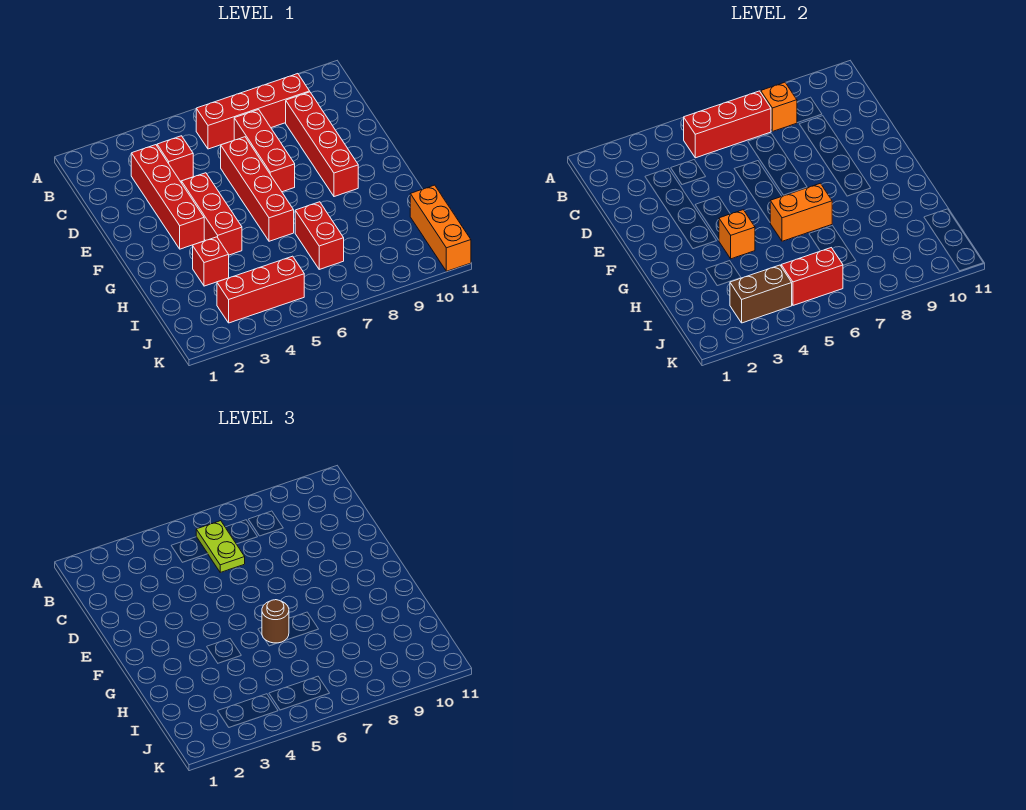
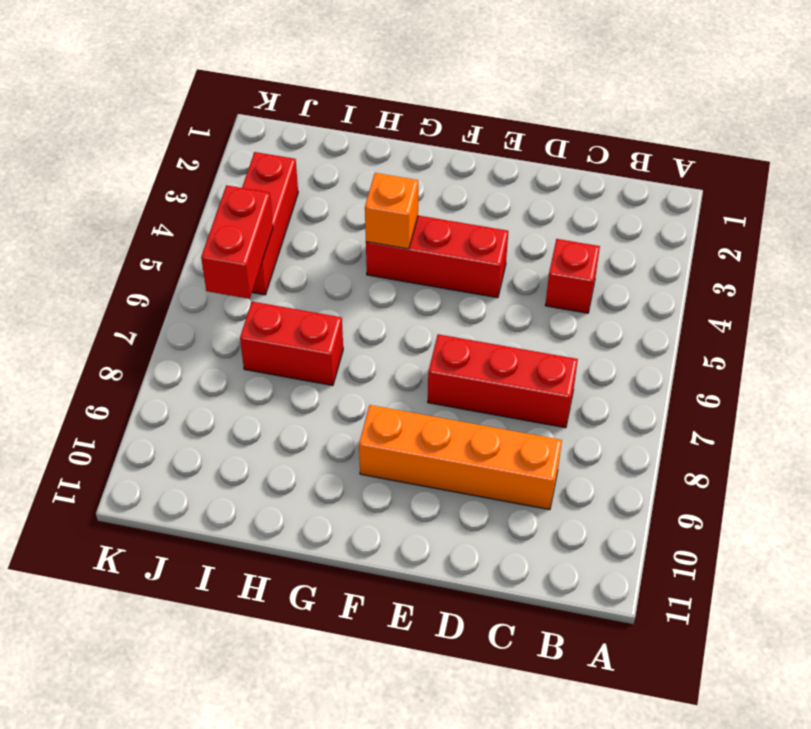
orange brick C9:F9 level 1 -> red brick C9:F9 level 1
none -> red brick B6:B9 level 1
none -> red brick C3:F3 level 1
none -> red brick D6:G6 level 1

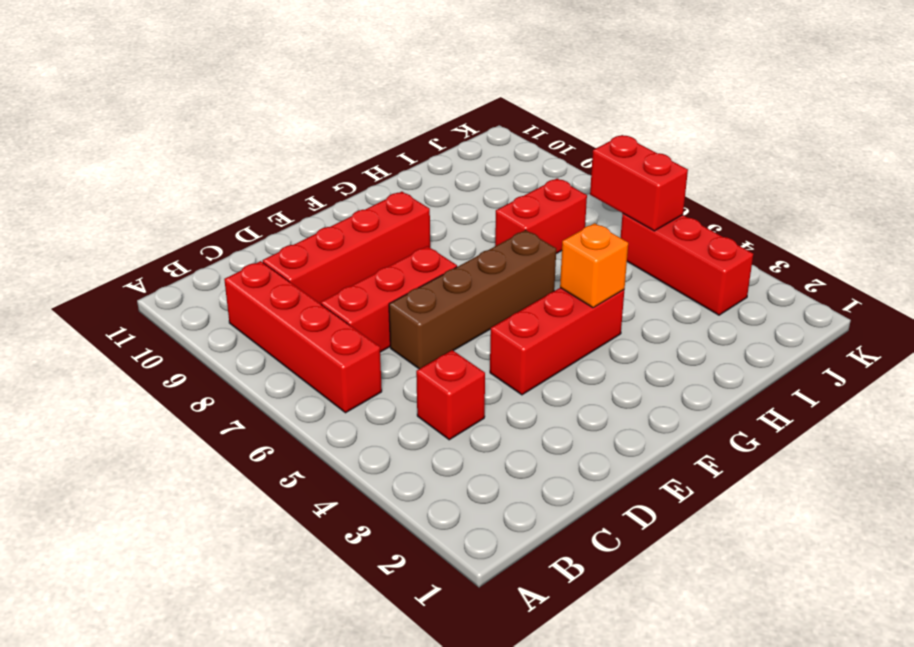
brown brick D6:G6 level 1 -> red brick D6:G6 level 1
none -> red brick C3:F3 level 1
none -> red brick H3 level 1
none -> orange brick I11:K11 level 1

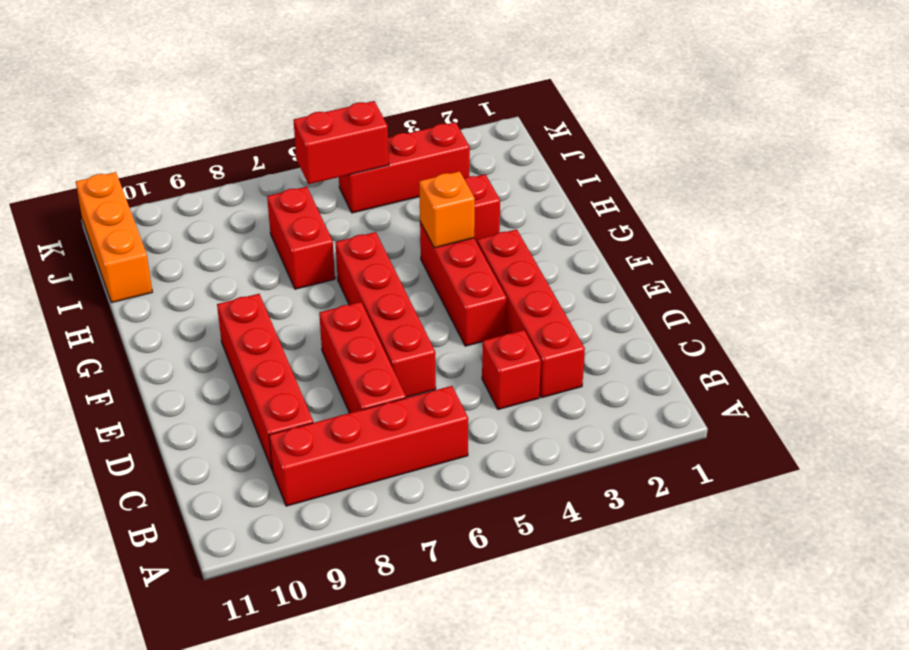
none -> red brick B5:B7 level 2
none -> orange brick B8 level 2
none -> orange brick G6:G7 level 2

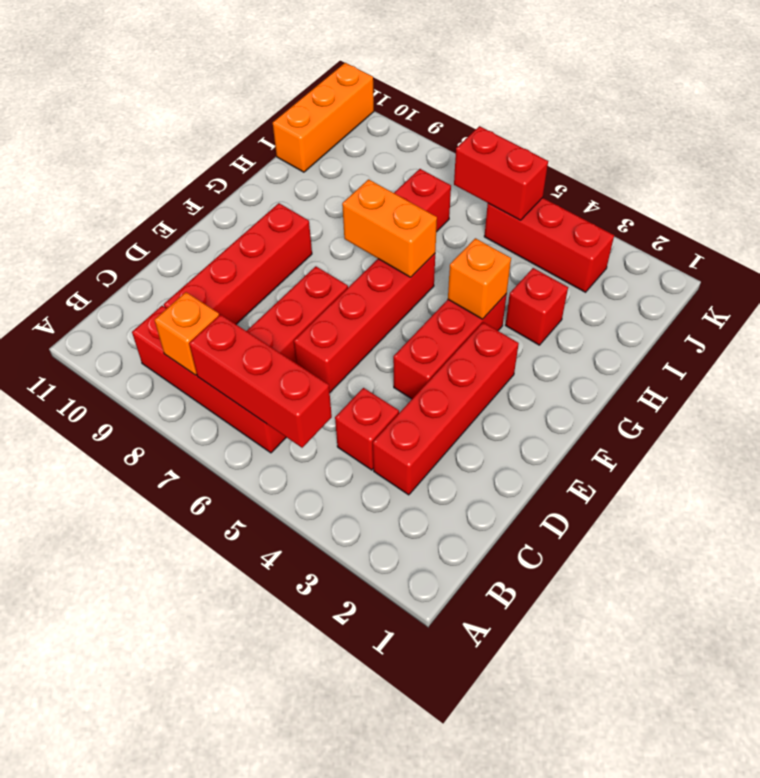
none -> brown brick J3:J4 level 2
none -> lime plate B6:C6 level 3
none -> brown round brick G6 level 3

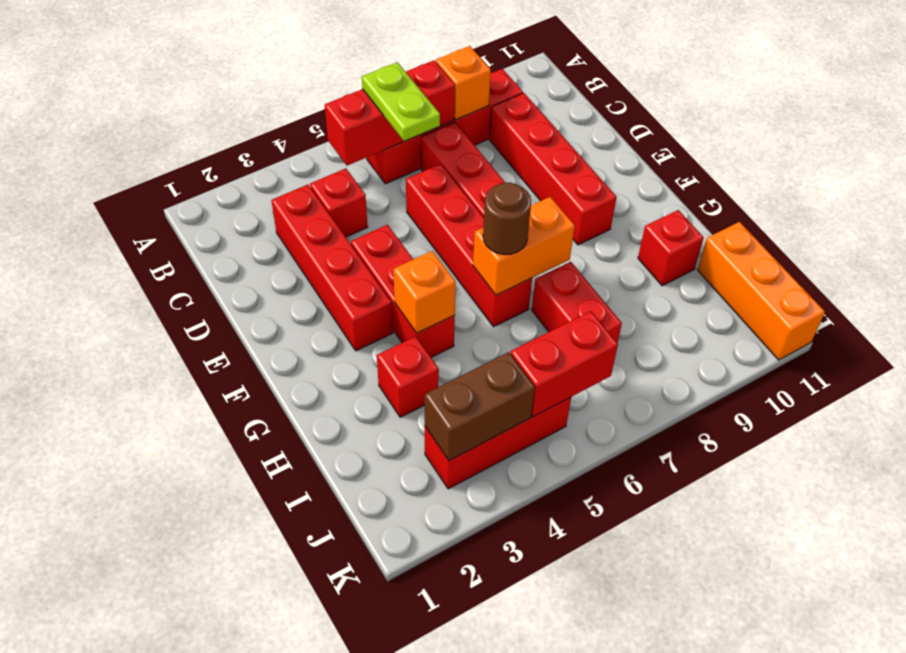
red brick H10 level 1 -> none

